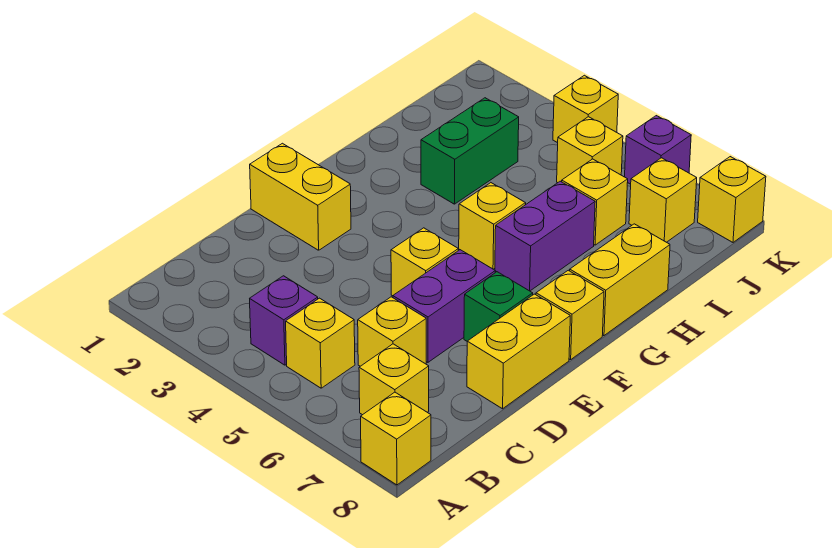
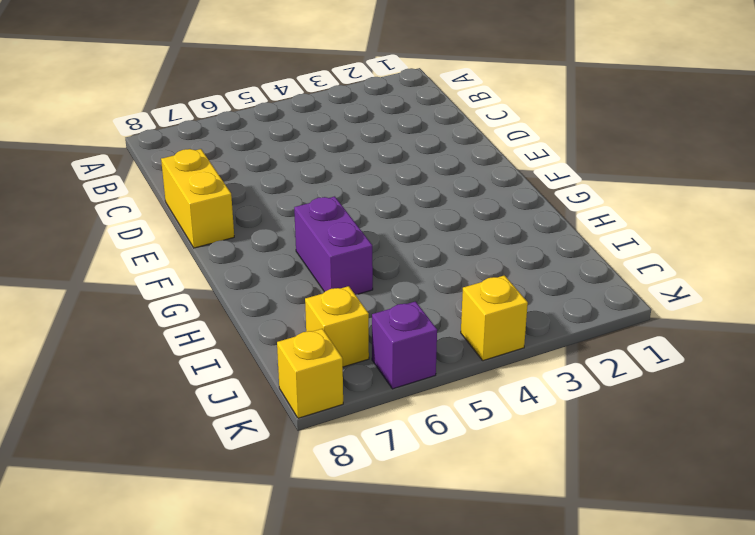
none -> yellow brick A8 level 1
none -> purple brick B4 level 1
none -> yellow brick B5 level 1

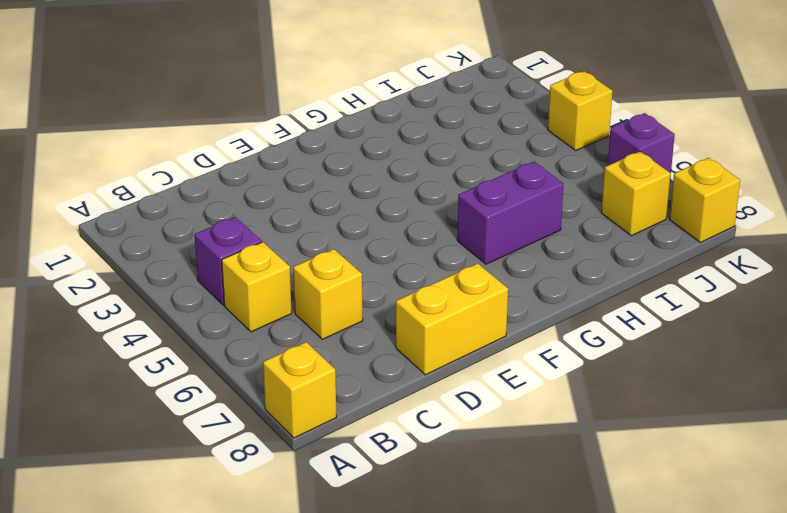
none -> yellow brick B7 level 1
none -> purple brick D6:E6 level 1
none -> yellow brick E1:E2 level 1

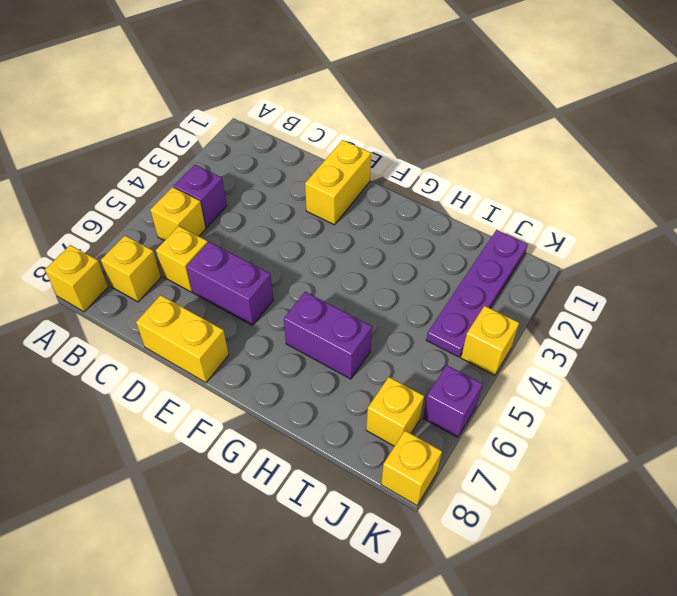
purple plate J1:J4 level 1 -> none
none -> yellow brick E5 level 1
none -> green brick E7 level 1
none -> yellow brick F8 level 1

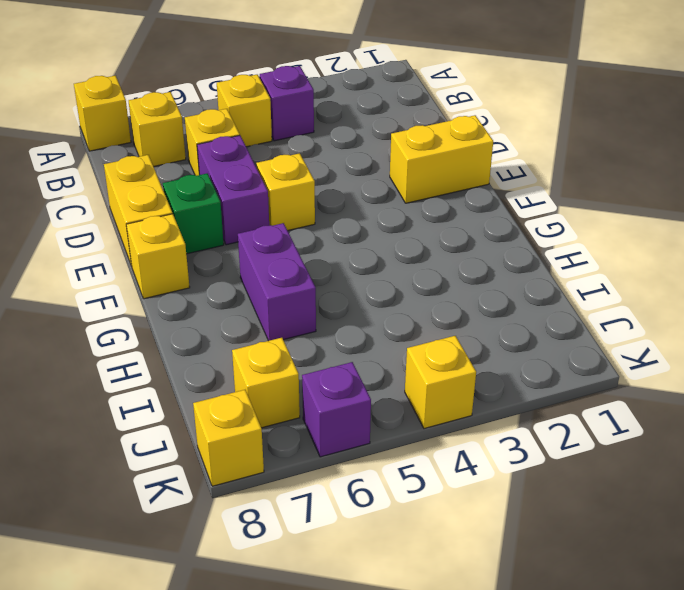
none -> yellow brick G5 level 1
none -> yellow brick G8:H8 level 1
none -> green brick H3:I3 level 1

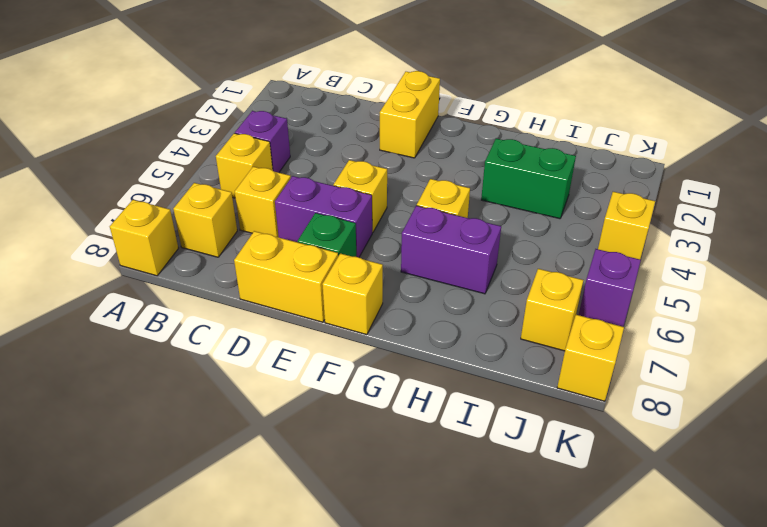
none -> yellow brick G8:H8 level 1
none -> yellow brick I6 level 1
none -> yellow brick J5 level 1

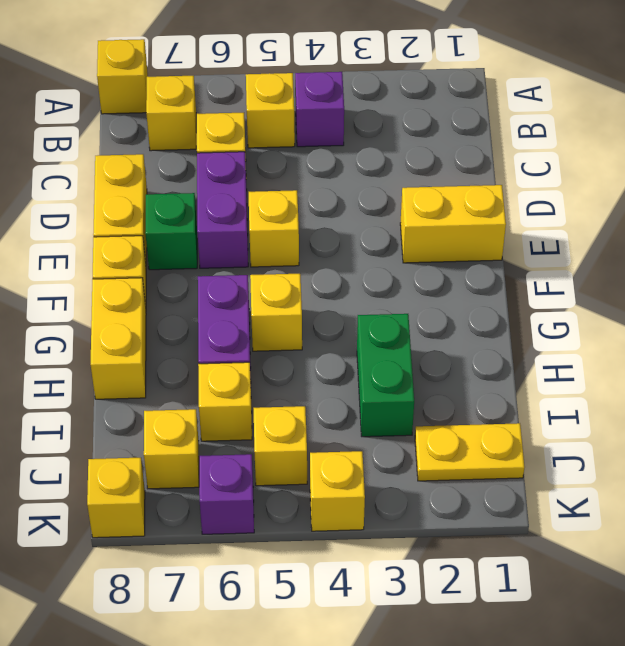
yellow plate J1:J2 level 1 -> none

